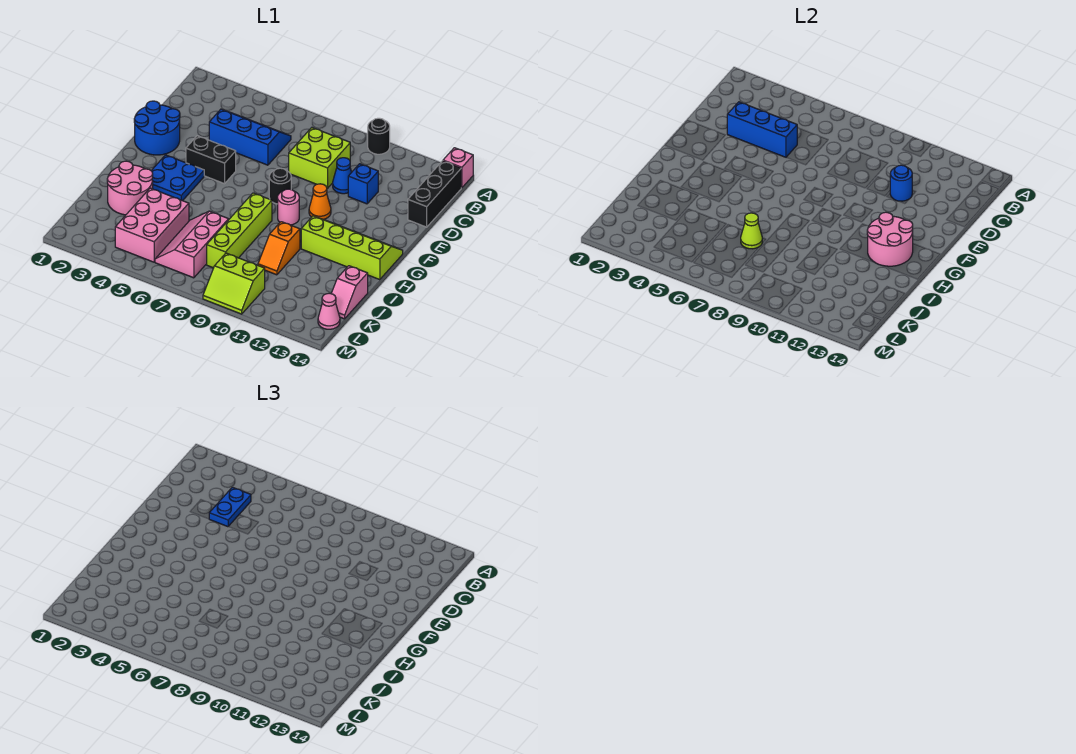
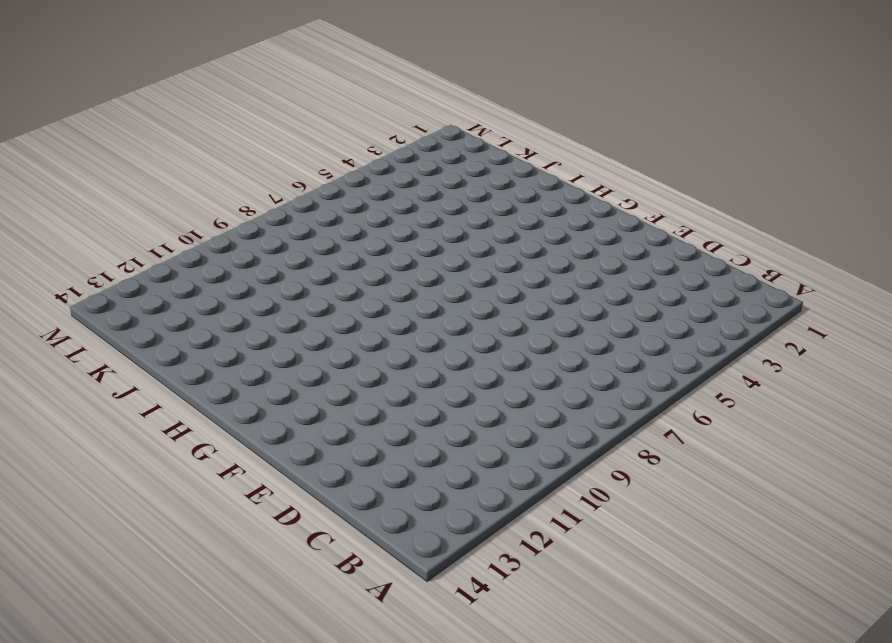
none -> black round brick A10 level 1
none -> pink brick A14 level 1
none -> black brick B14:D14 level 1

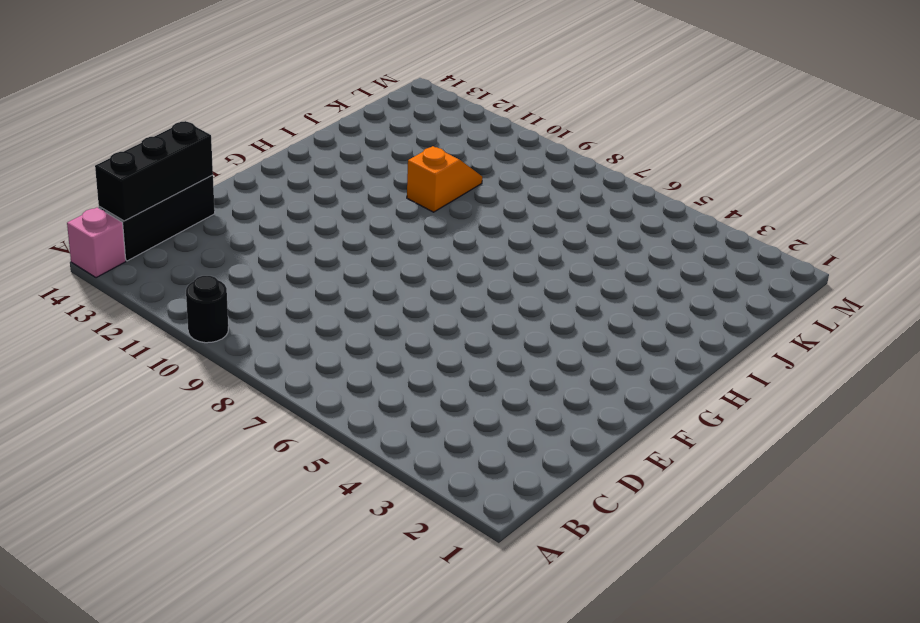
black brick B14:D14 level 2 -> none
none -> blue slope C4:D6 level 1 top D
none -> lime brick C8:D9 level 1
none -> blue cone D10 level 1

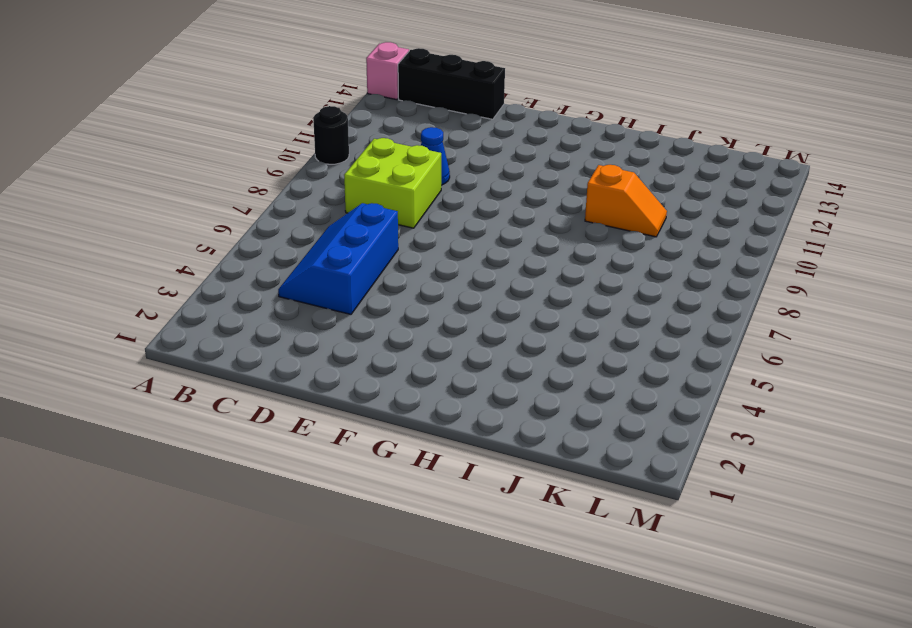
none -> blue brick D11 level 1
none -> blue round brick E1:F2 level 1
none -> black brick F4:F5 level 1

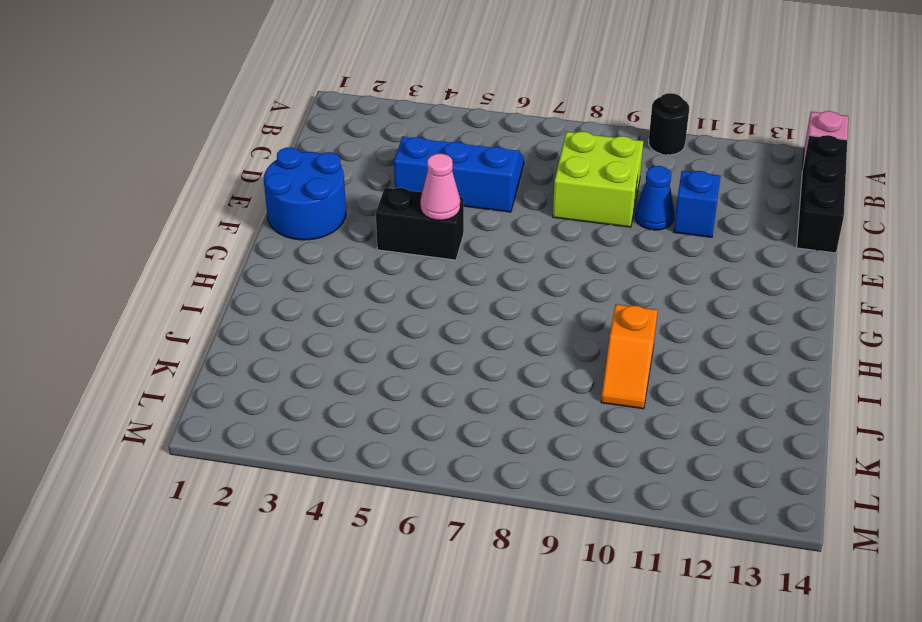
pink cone F5 level 2 -> pink cone L14 level 1
none -> black round brick F8 level 1
none -> orange cone F10 level 1
none -> blue plate G3:H4 level 1

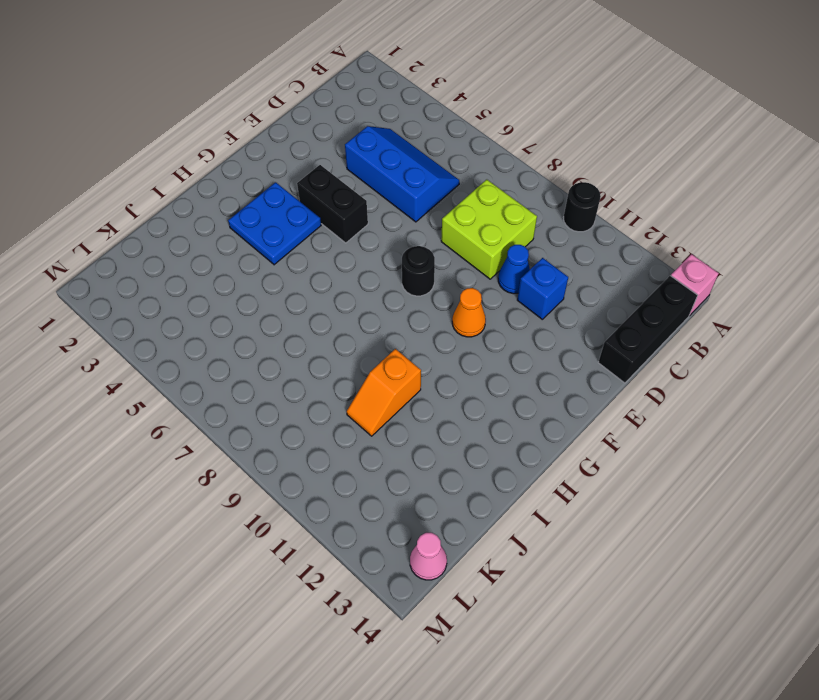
none -> blue round brick E1:F2 level 1
none -> pink round brick G9 level 1
none -> lime slope G11:H14 level 1 top H

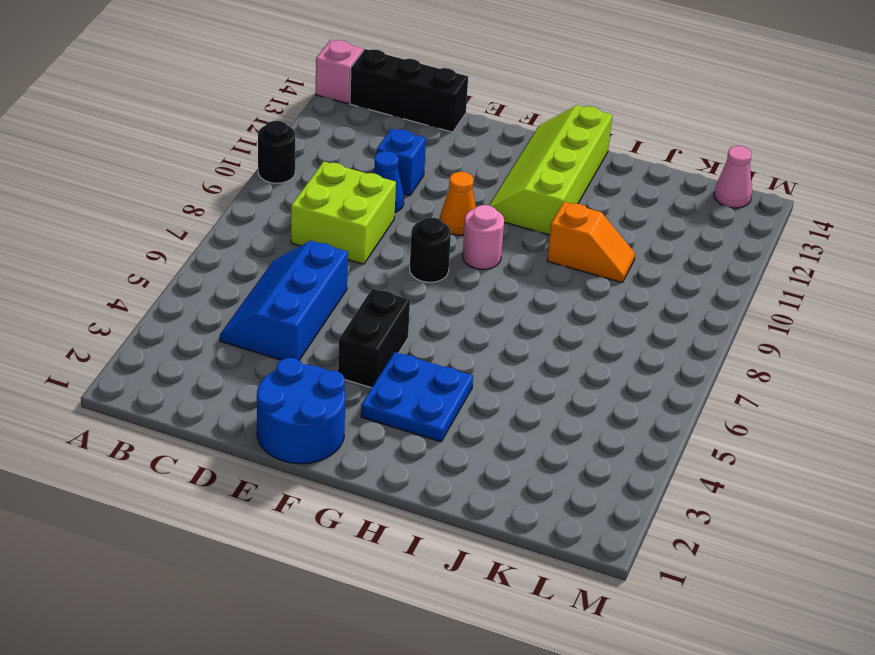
none -> lime brick H8:K8 level 1
none -> pink round brick I2:J3 level 1
none -> pink brick J4:L5 level 1

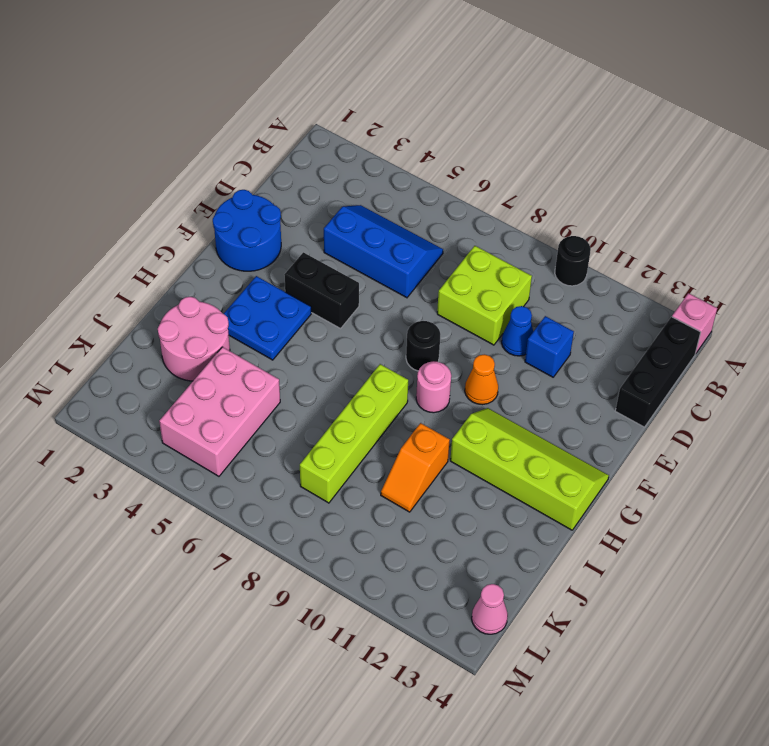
none -> pink slope J6:L7 level 1 top 7
none -> pink slope J14:K14 level 1 top J
none -> lime slope L9:M10 level 1 top L

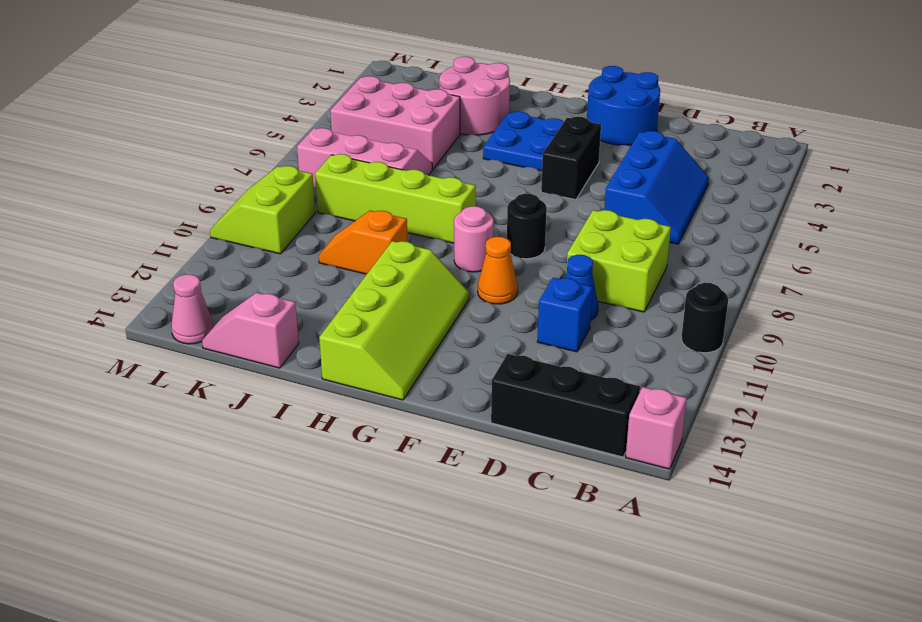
none -> blue brick D3:D5 level 2
none -> blue round brick D11 level 2
none -> pink round brick G12:H13 level 2

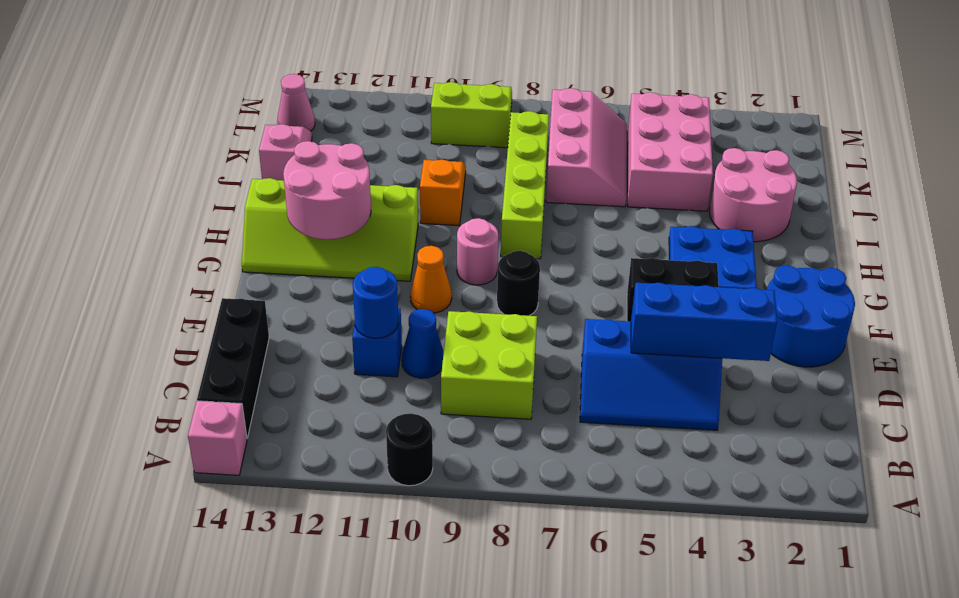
none -> lime cone J7 level 2
none -> blue plate C4:D4 level 3

